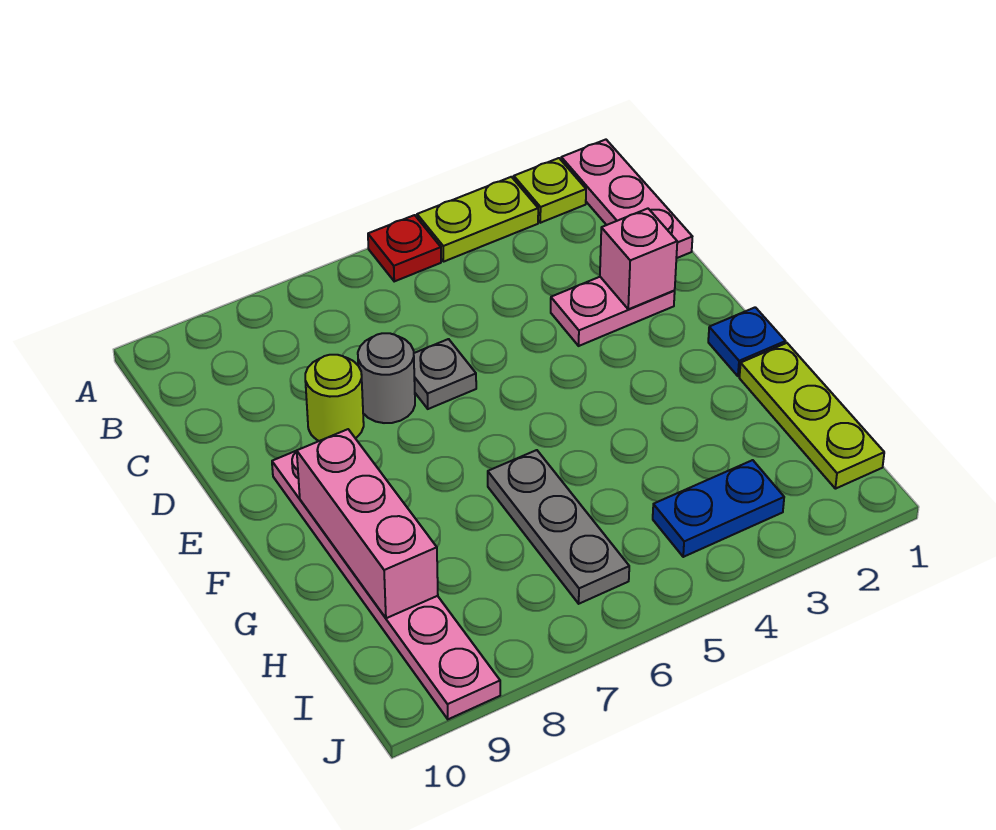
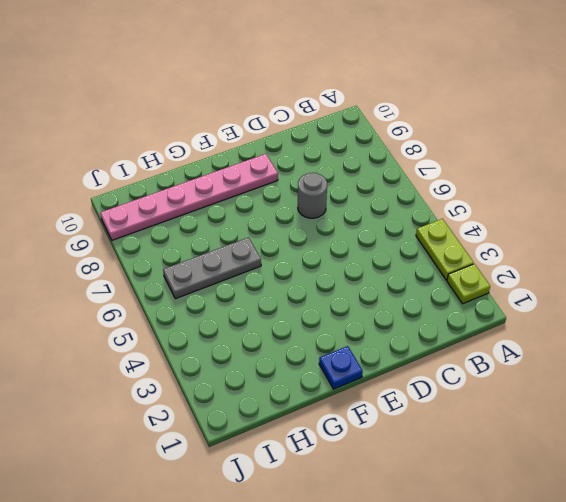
none -> pink plate A1:C1 level 1
none -> red plate A5 level 1
none -> pink plate D2:D3 level 1

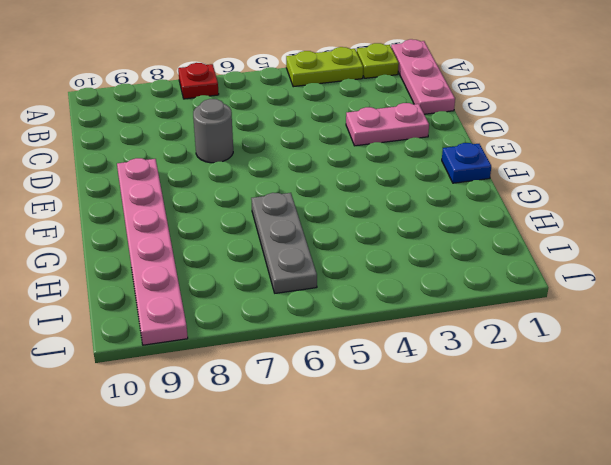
red plate A7 level 1 -> red plate A5 level 1
none -> grey plate D6 level 1
none -> lime round brick D8 level 1
none -> lime plate G1:I1 level 1

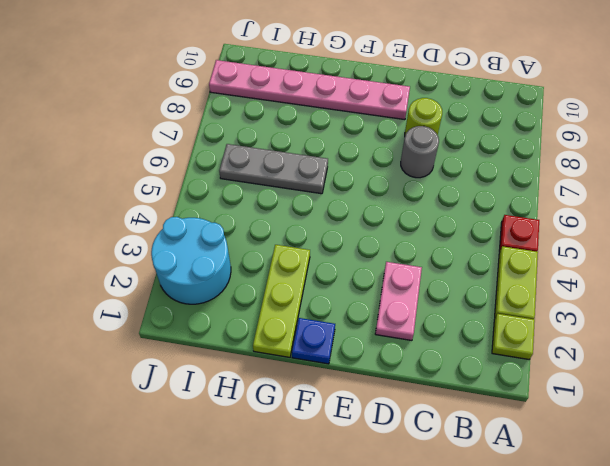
lime plate G1:G3 level 1 -> lime plate G1:I1 level 1
cyan round brick I2:J3 level 1 -> blue plate I3:I4 level 1
none -> pink plate A1:C1 level 1
none -> grey plate D6 level 1
none -> pink brick D2 level 2

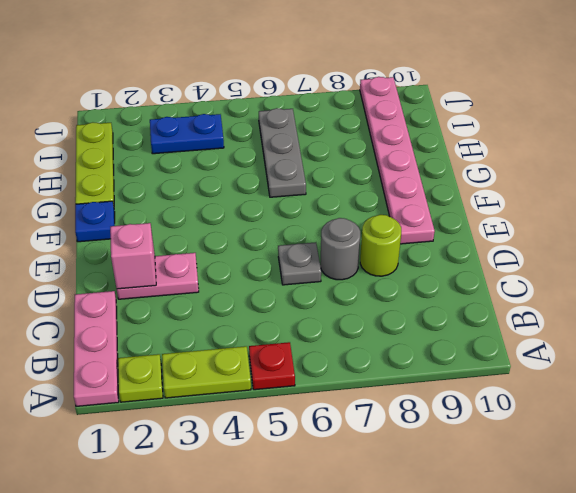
none -> pink brick F9:H9 level 2

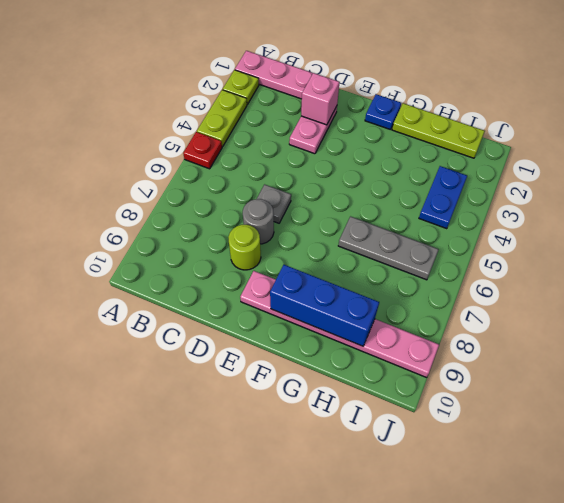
blue brick F9:H9 level 2 -> pink brick F9:H9 level 2

